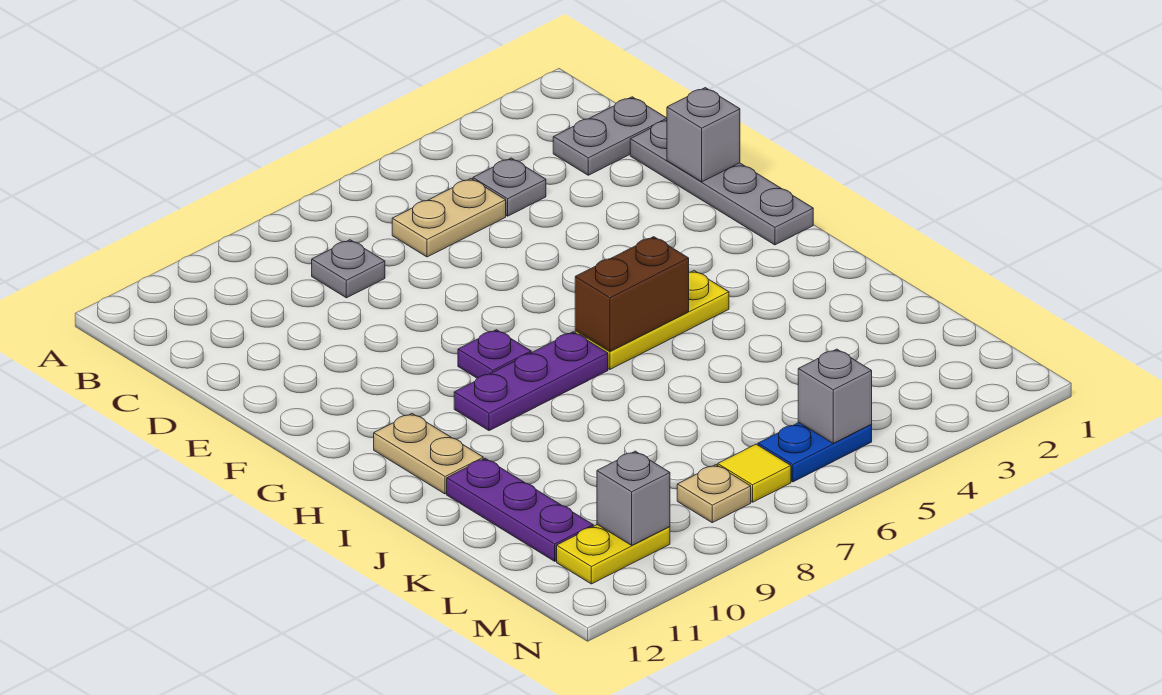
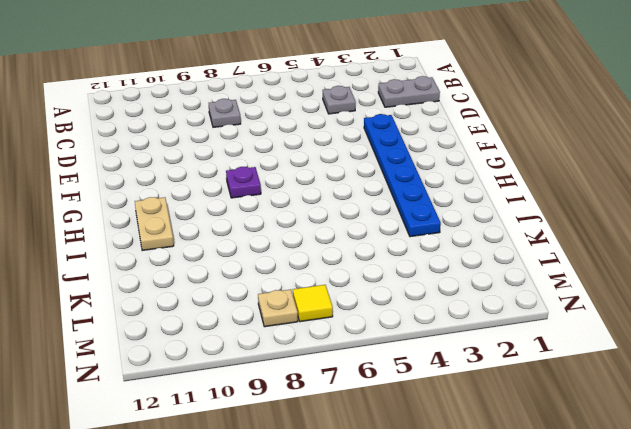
blue plate E3:J3 level 1 -> none
none -> tan plate C5:C6 level 1
none -> grey plate D1:G1 level 1
none -> yellow plate H4:H6 level 1

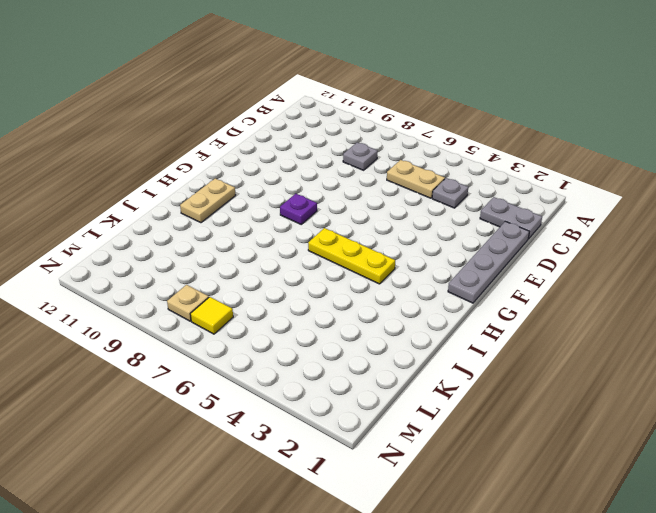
none -> purple plate H7:H9 level 1
none -> purple plate J11:L11 level 1
none -> blue plate M5:M6 level 1

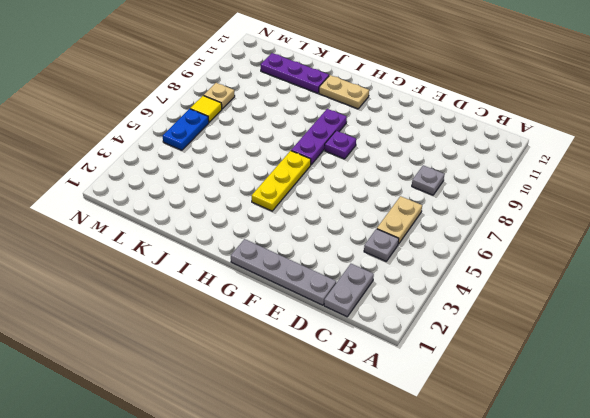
none -> yellow plate M10:M11 level 1
none -> grey brick E1 level 2
none -> brown brick H5:H6 level 2

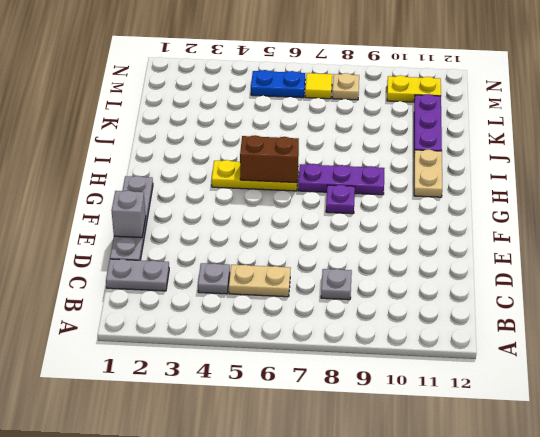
none -> grey brick M5 level 2
none -> grey brick M10 level 2

